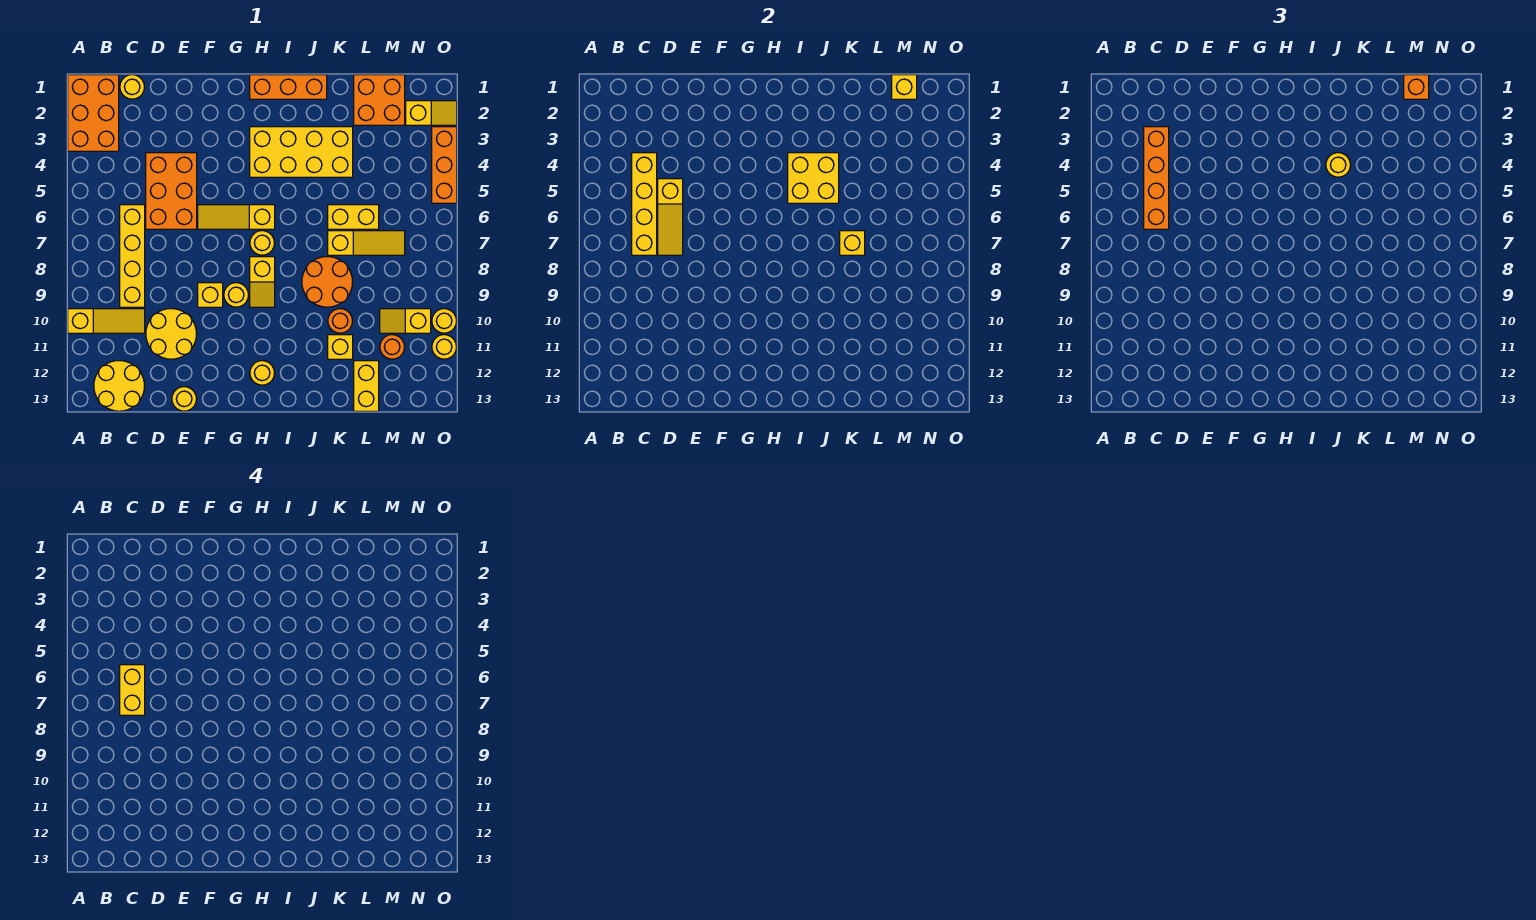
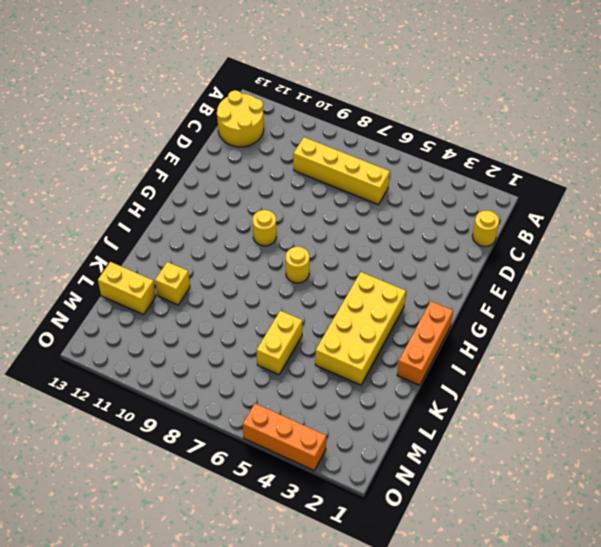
none -> orange brick A1:B3 level 1
none -> yellow slope A10:C10 level 1 top A
none -> orange brick D4:E6 level 1
none -> yellow round brick D10:E11 level 1

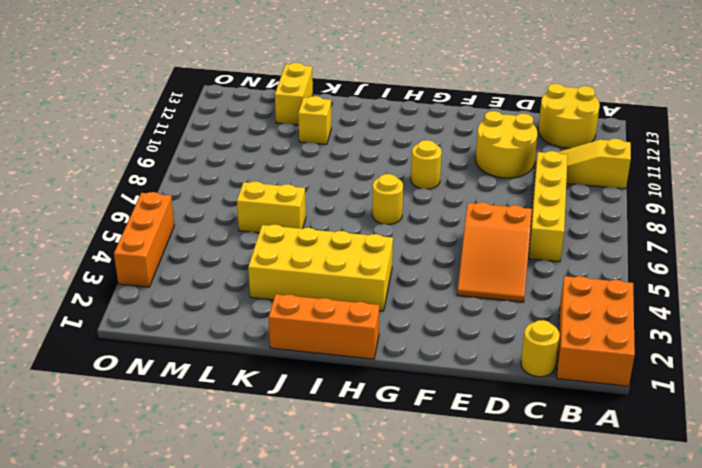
orange slope D4:E6 level 1 top 6 -> orange brick D4:E6 level 1
none -> yellow round brick E13 level 1
none -> yellow slope F6:H6 level 1 top H
none -> yellow brick F9 level 1
none -> yellow slope H8:H9 level 1 top 8

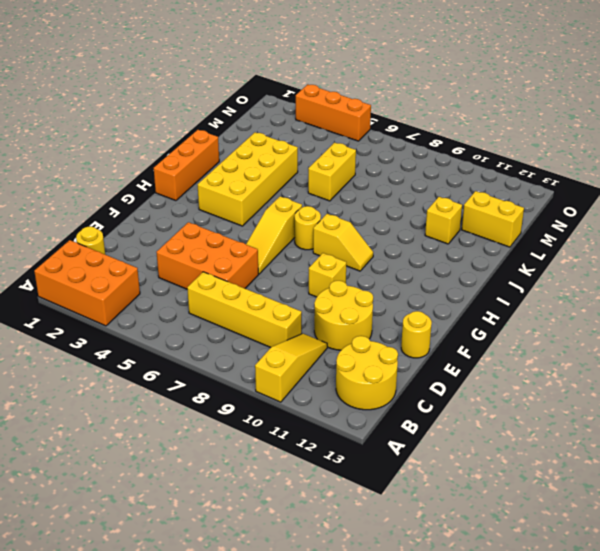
none -> yellow round brick G9 level 1
none -> yellow round brick H12 level 1
none -> orange round brick J8:K9 level 1
none -> yellow slope K7:M7 level 1 top K

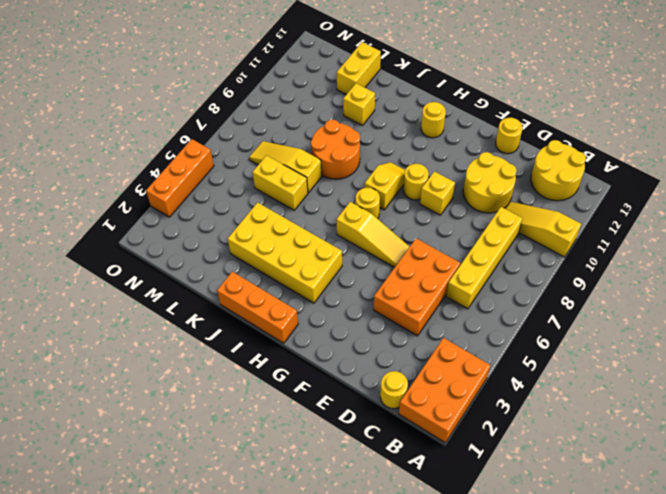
none -> orange round brick K10 level 1
none -> orange brick L1:M2 level 1
none -> yellow slope M10:N10 level 1 top N
none -> orange round brick M11 level 1

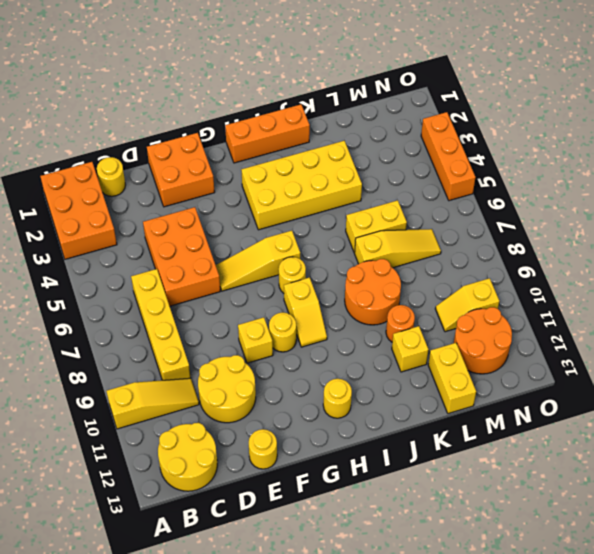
orange brick E1:F2 level 1 -> orange brick L1:M2 level 1
orange round brick M11:N12 level 1 -> orange round brick M11 level 1
none -> yellow slope N2:O2 level 1 top N
none -> yellow round brick O10 level 1
none -> yellow round brick O11 level 1
none -> yellow brick C4:C7 level 2

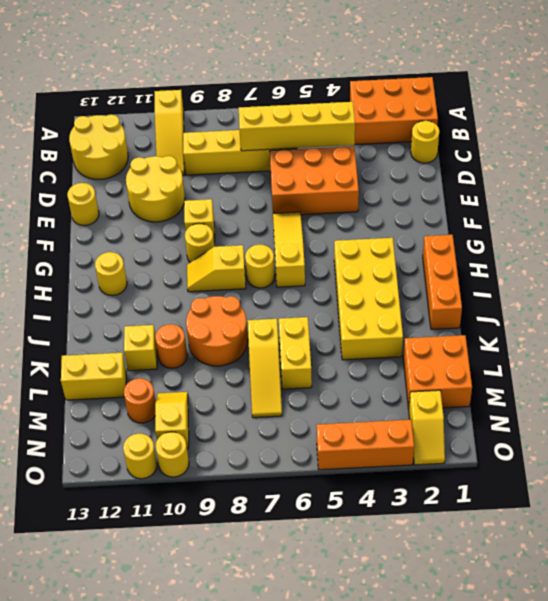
none -> yellow slope D5:D7 level 2 top 5
none -> yellow brick I4:J5 level 2
none -> yellow brick K7 level 2
none -> yellow brick M1 level 2

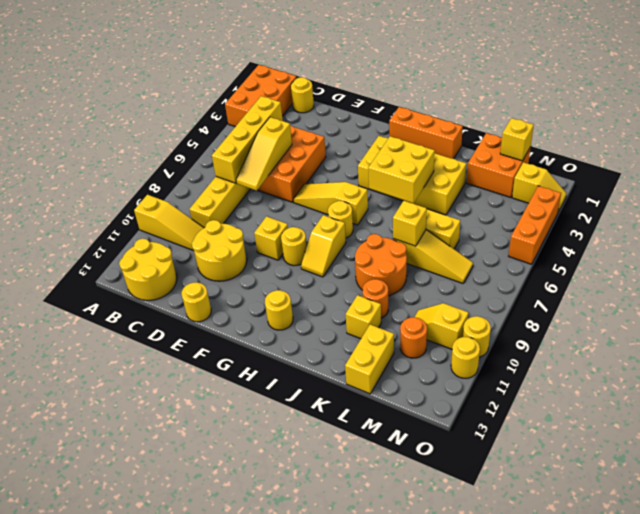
none -> orange brick C3:C6 level 3
none -> yellow round brick J4 level 3
none -> orange brick M1 level 3
none -> yellow brick C6:C7 level 4

